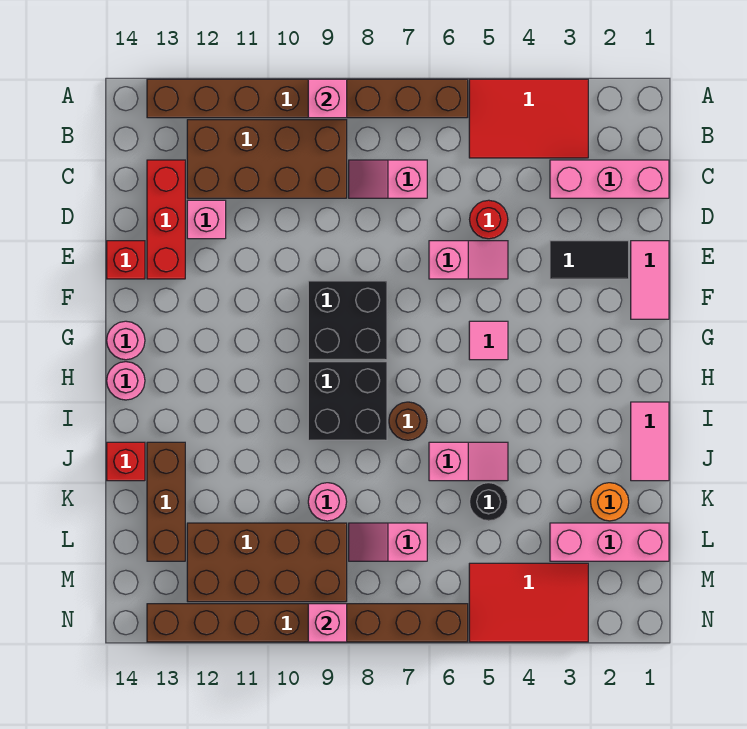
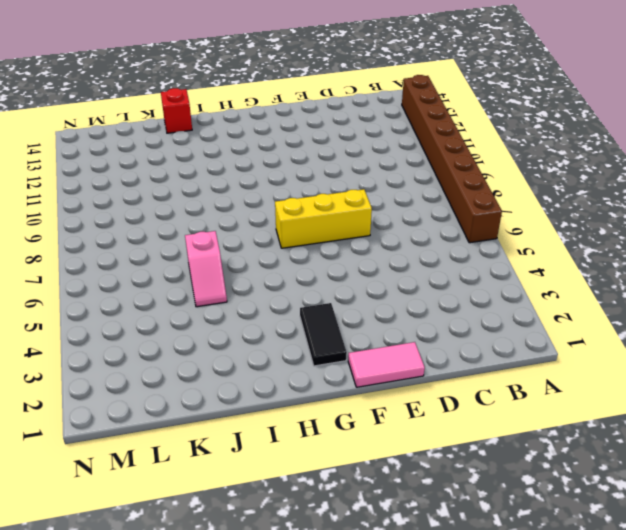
yellow brick E7:G7 level 1 -> none
black tile G2:G3 level 1 -> black tile E2:E3 level 1
none -> red tile A3:B5 level 1
none -> brown brick B9:C12 level 1
none -> pink brick C1:C3 level 1
none -> pink slope C7:C8 level 1 top 7

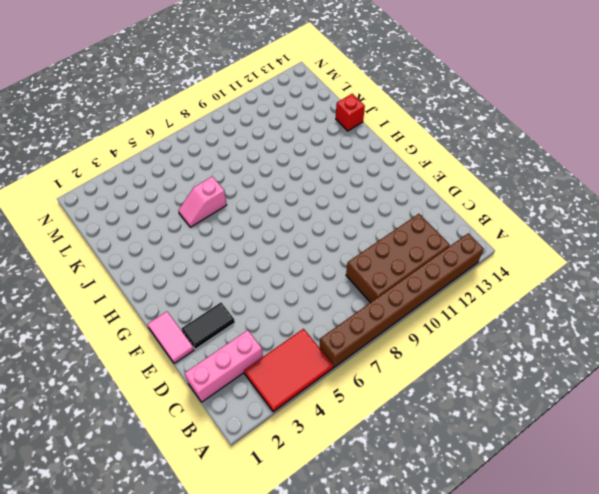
none -> pink slope C7:C8 level 1 top 7
none -> red brick C13:E13 level 1
none -> red round brick D5 level 1
none -> pink brick D12 level 1

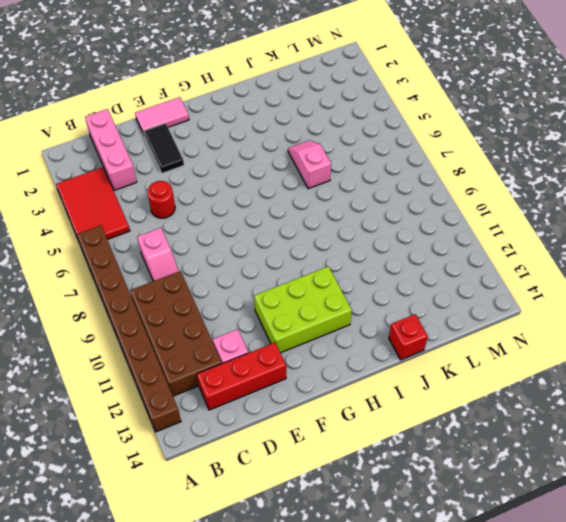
lime brick F11:H12 level 1 -> none
none -> pink slope E5:E6 level 1 top 6
none -> red brick E14 level 1
none -> black brick F8:G9 level 1
none -> pink tile G5 level 1

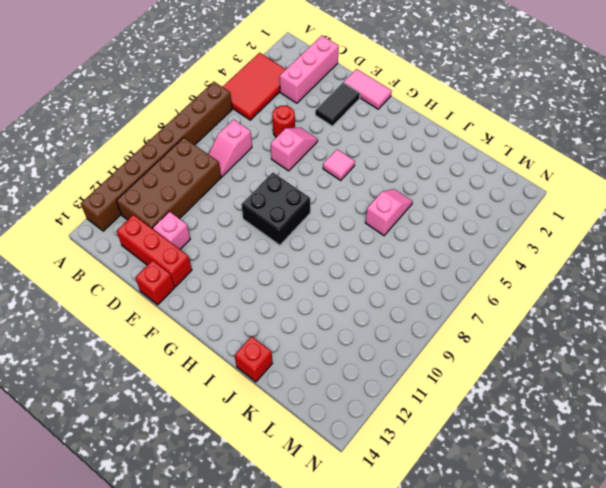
none -> pink round brick G14 level 1
none -> black brick H8:I9 level 1
none -> pink round brick H14 level 1
none -> pink tile I1:J1 level 1

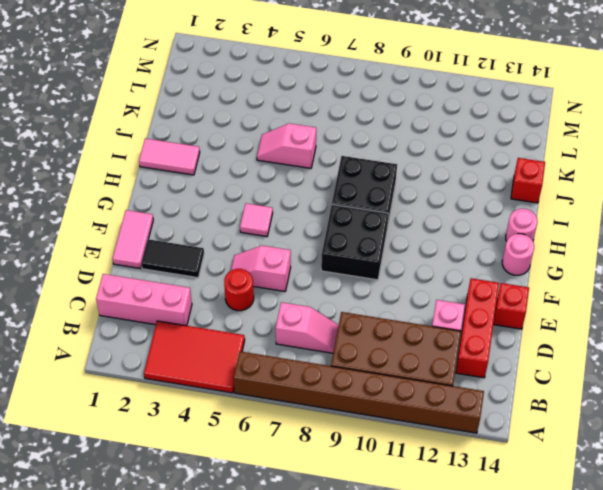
pink tile I1:I2 level 1 -> pink tile I1:J1 level 1
none -> brown round brick I7 level 1
none -> brown brick J13:L13 level 1
none -> orange round brick K2 level 1
none -> black round brick K5 level 1

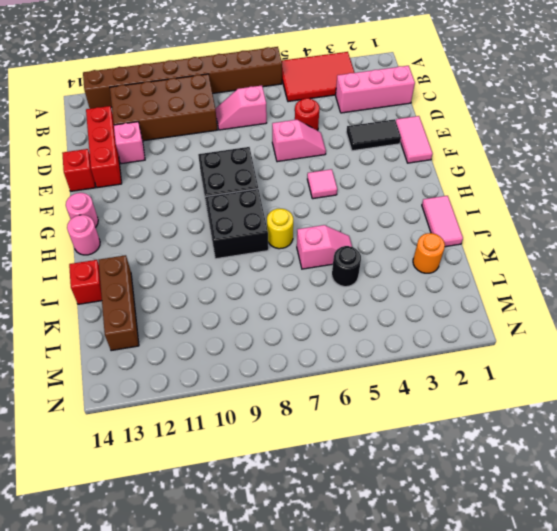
yellow round brick I7 level 1 -> brown round brick I7 level 1
none -> pink round brick K9 level 1
none -> pink brick L1:L3 level 1
none -> pink slope L7:L8 level 1 top 7
none -> brown brick L9:M12 level 1

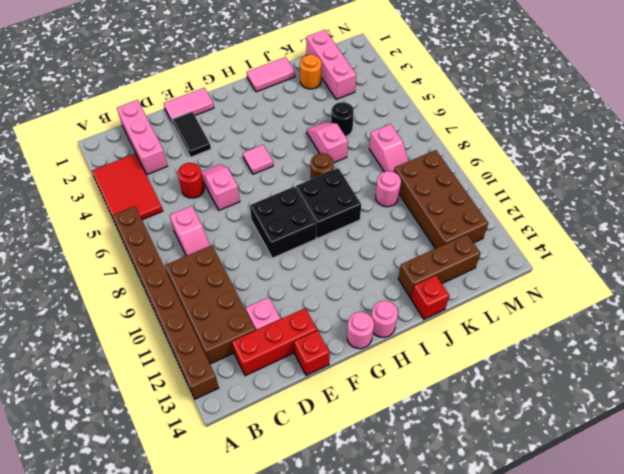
none -> red tile M3:N5 level 1
none -> brown brick N6:N13 level 1
none -> pink brick A9 level 2
none -> pink brick N9 level 2

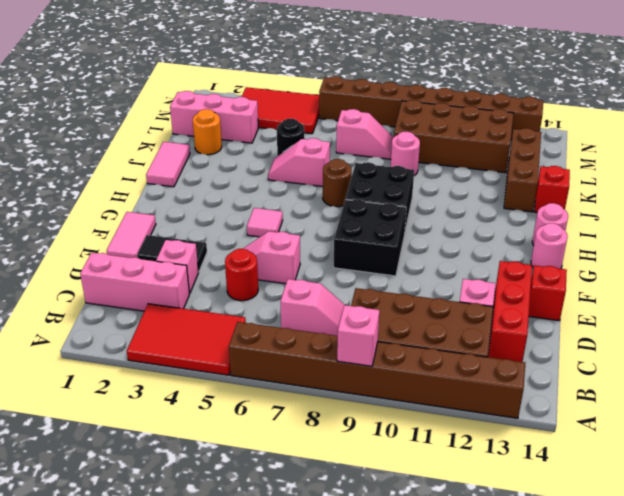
pink brick D3 level 1 -> pink brick N9 level 2

